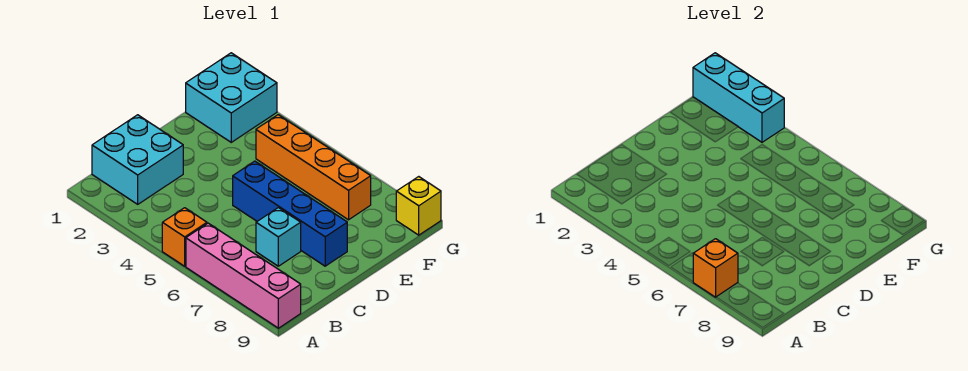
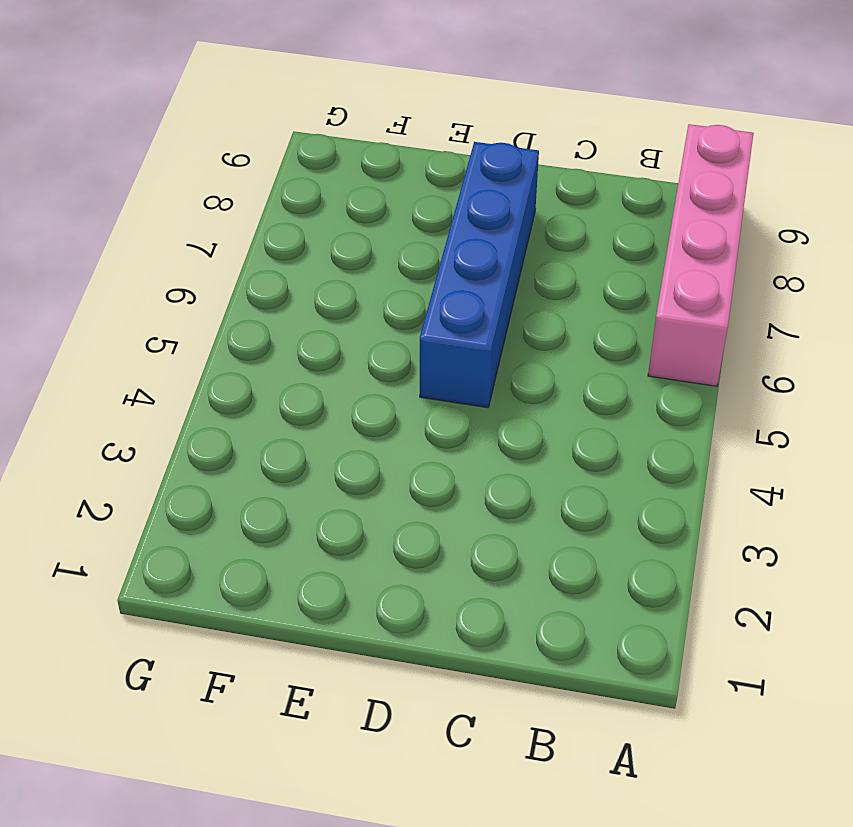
none -> orange brick A5 level 1
none -> cyan brick B1:C2 level 1

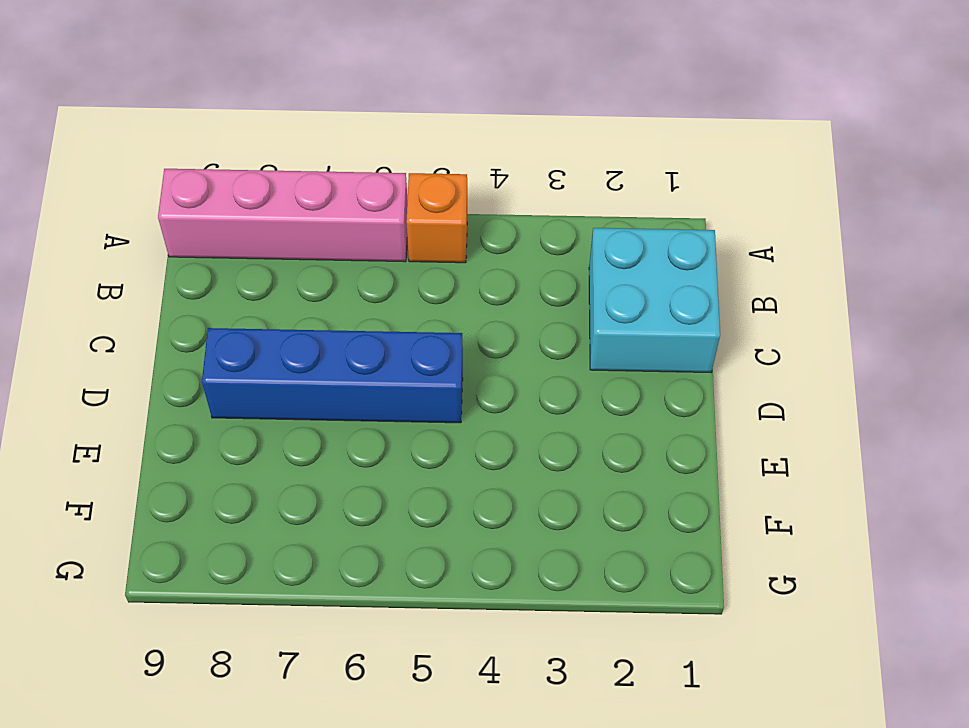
none -> cyan brick C7 level 1
none -> cyan brick F1:G2 level 1

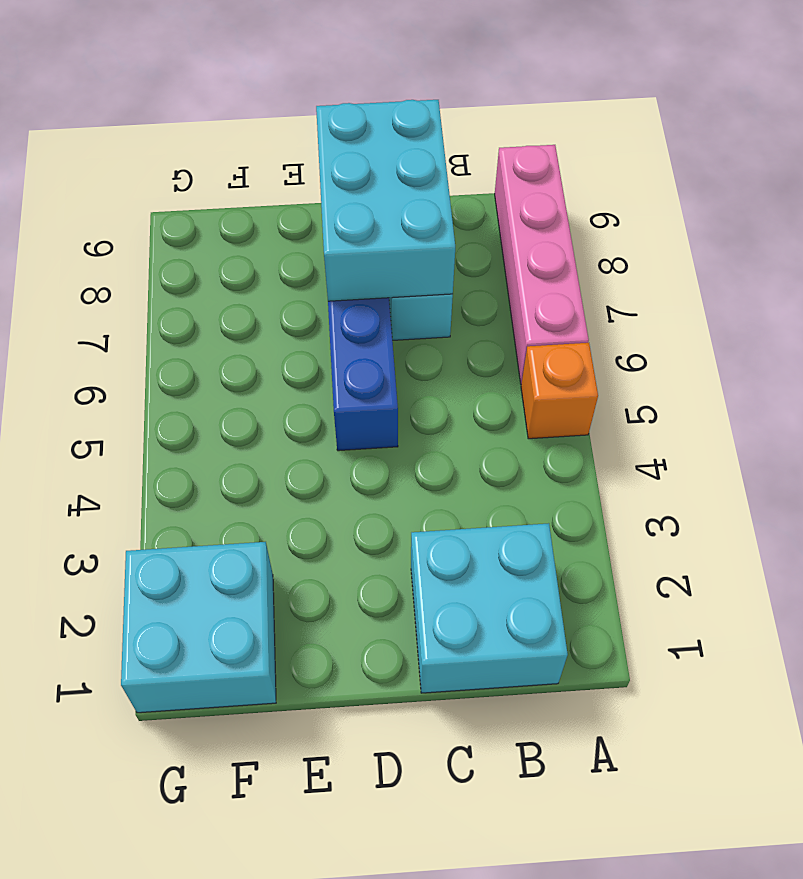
cyan brick C7:D9 level 2 -> none
none -> orange brick F4:F7 level 1
none -> yellow brick G9 level 1

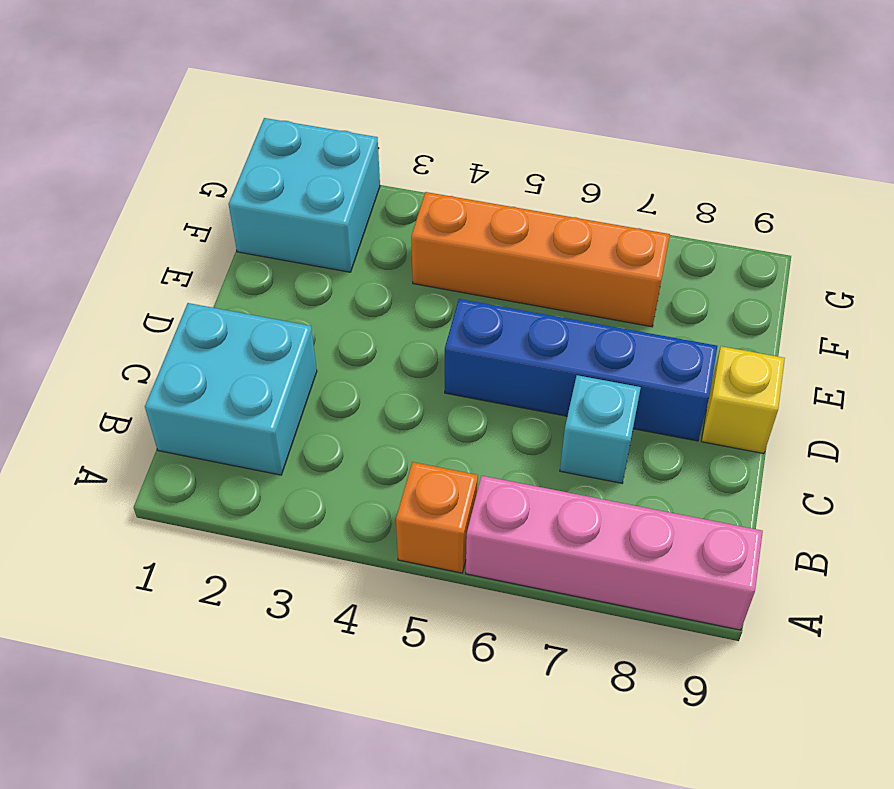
yellow brick D9 level 1 -> yellow brick G9 level 1
none -> orange brick A7 level 2
none -> cyan brick G1:G3 level 2

